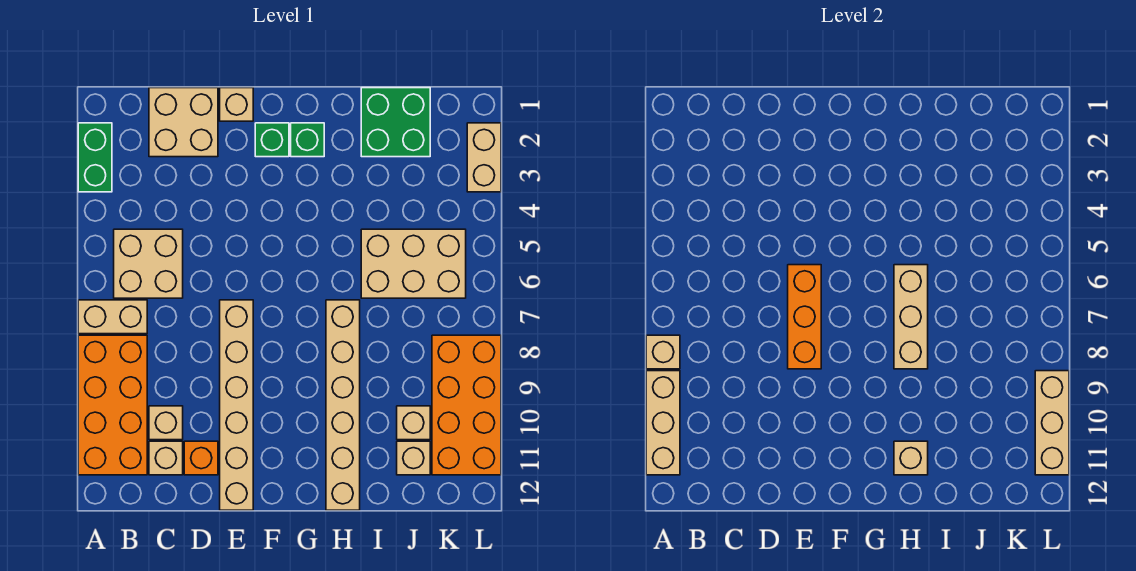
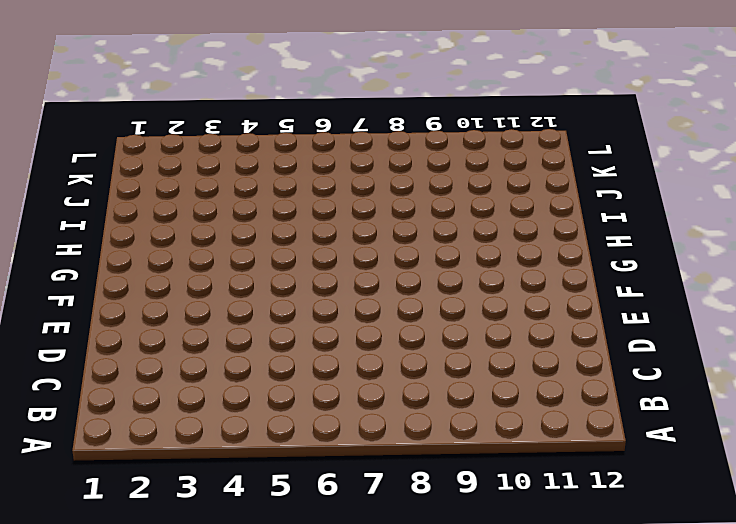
none -> green brick A2:A3 level 1
none -> tan brick A7:B7 level 1
none -> orange brick A8:B11 level 1

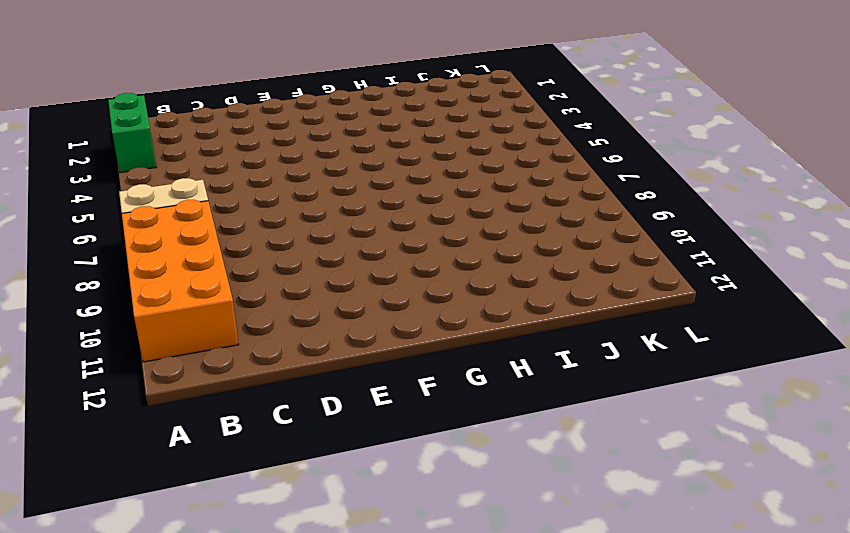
none -> tan brick B5:C6 level 1
none -> tan brick C1:D2 level 1
none -> tan brick C10 level 1

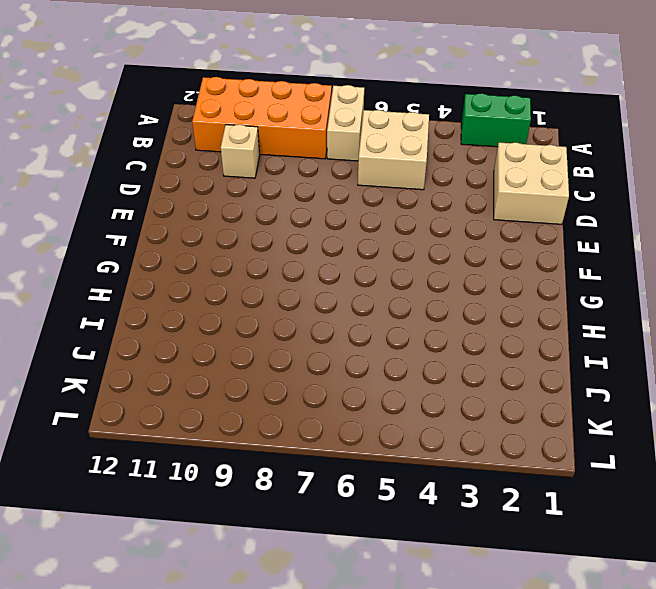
none -> tan brick C11 level 1
none -> orange brick D11 level 1
none -> tan brick E1 level 1

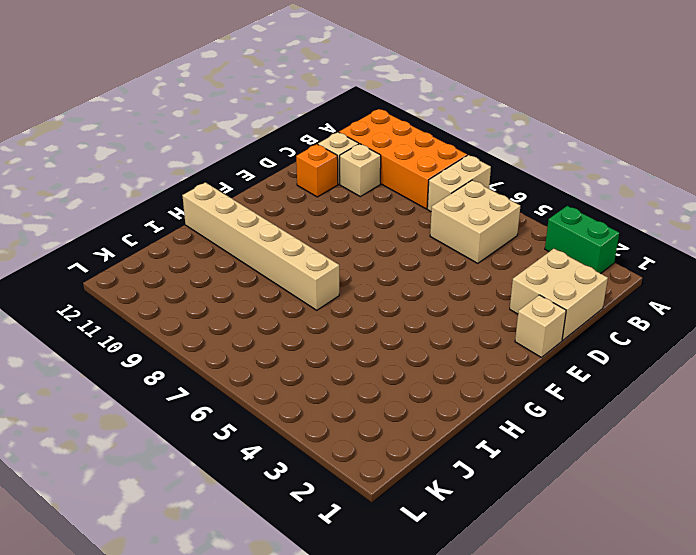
none -> tan brick E7:E12 level 1
none -> green brick F2 level 1
none -> green brick G2 level 1

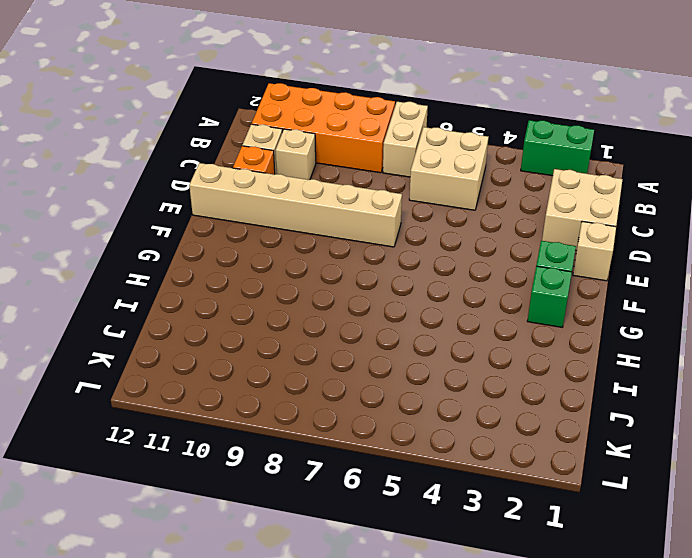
none -> tan brick H7:H12 level 1
none -> green brick I1:J2 level 1
none -> tan brick I5:K6 level 1

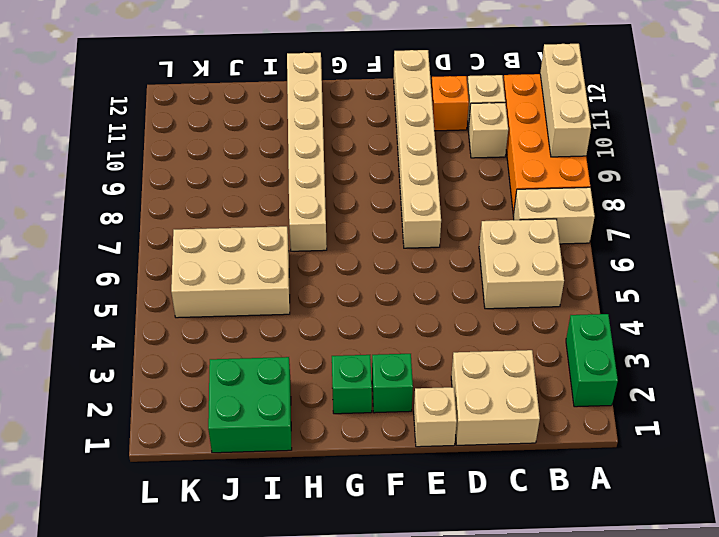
none -> tan brick J10 level 1
none -> tan brick J11 level 1
none -> orange brick K8:L11 level 1

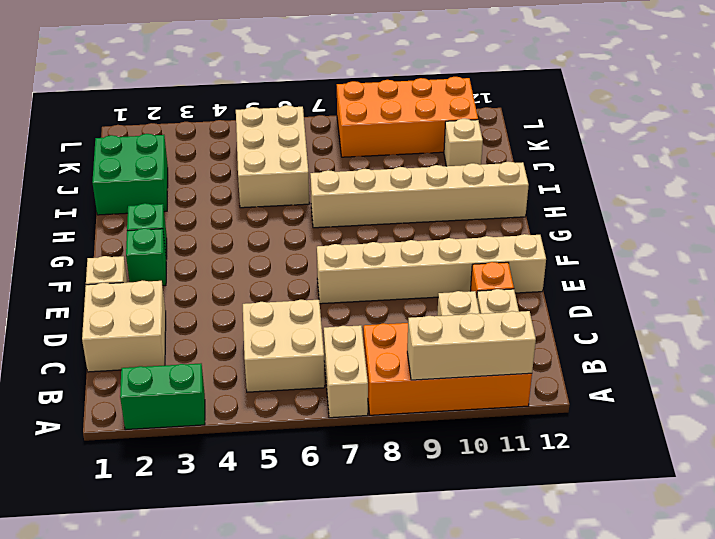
none -> tan brick J10 level 1
none -> tan brick L2:L3 level 1
none -> tan brick A8 level 2

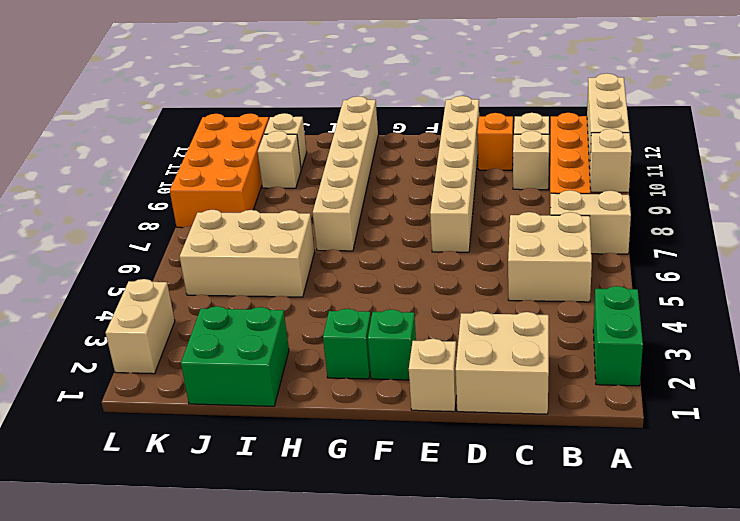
none -> orange brick E6:E8 level 2
none -> tan brick H6:H8 level 2
none -> tan brick H11 level 2

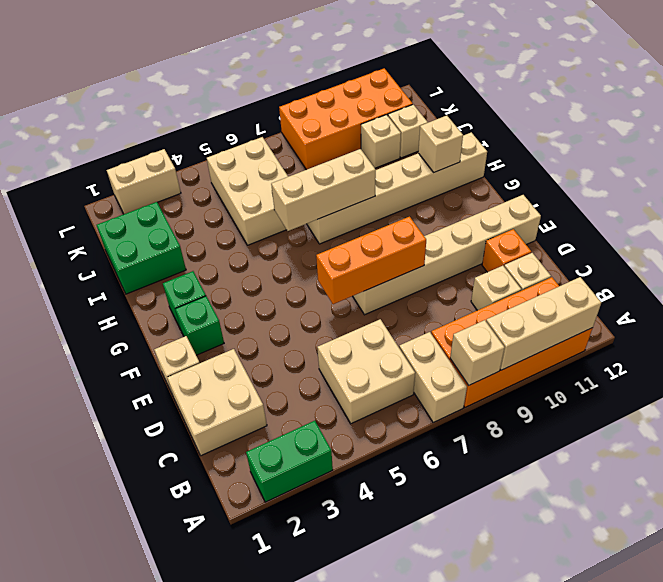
none -> tan brick L9:L11 level 2

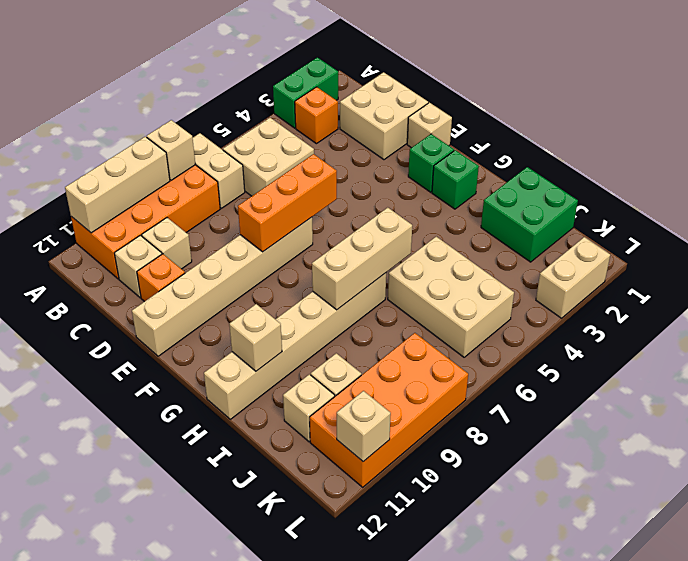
orange brick B3 level 1 -> none
tan brick L11 level 2 -> tan brick L9:L11 level 2

